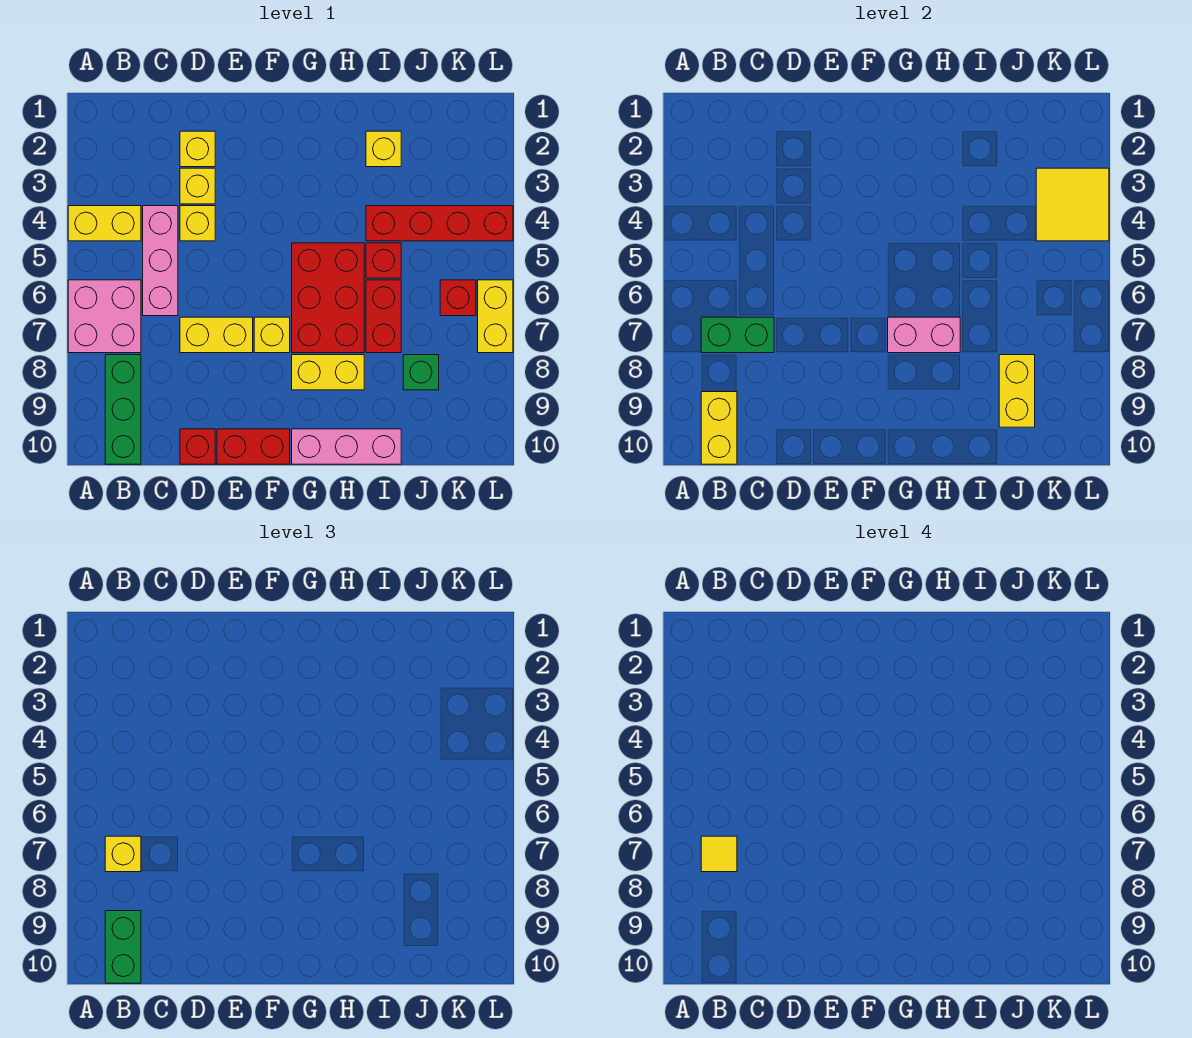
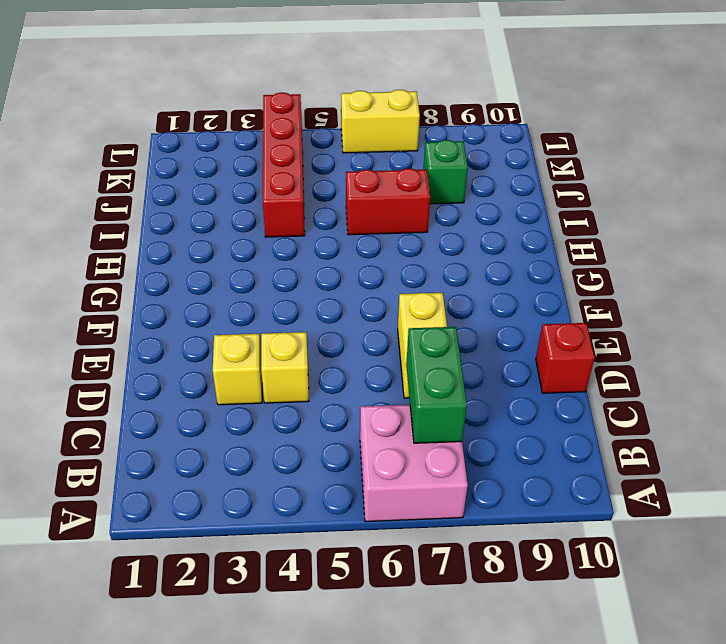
none -> yellow brick A4:B4 level 1
none -> green brick B8:B10 level 1
none -> pink brick C4:C6 level 1

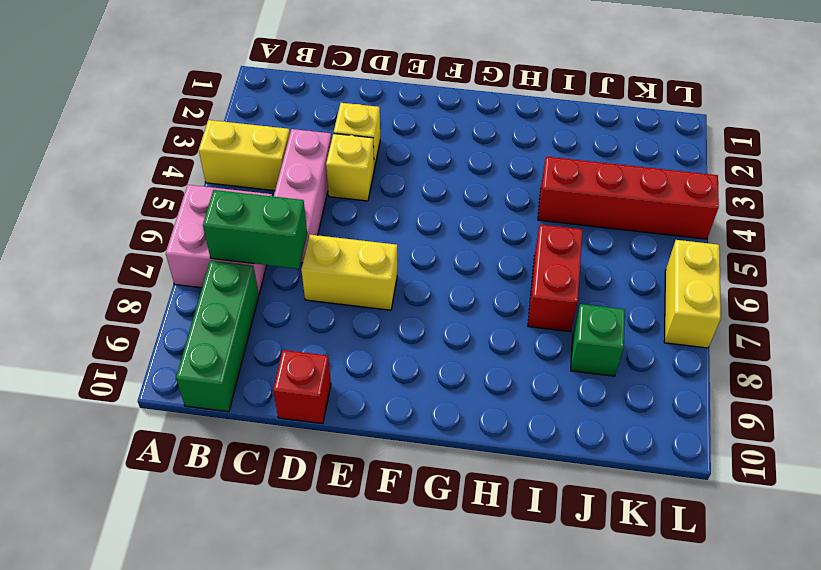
none -> yellow brick D2 level 1
none -> red brick E10:F10 level 1
none -> yellow brick F7 level 1

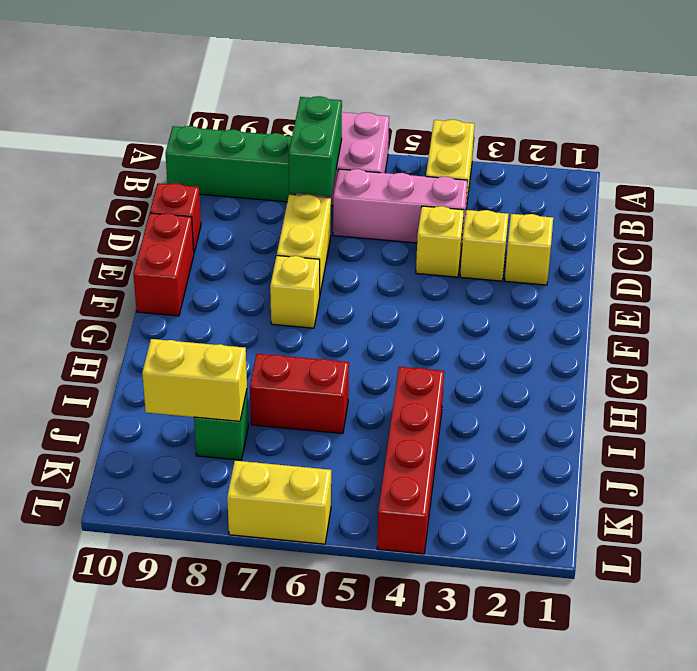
none -> red brick G5:H7 level 1
none -> yellow brick G8:H8 level 1
none -> pink brick G10:I10 level 1

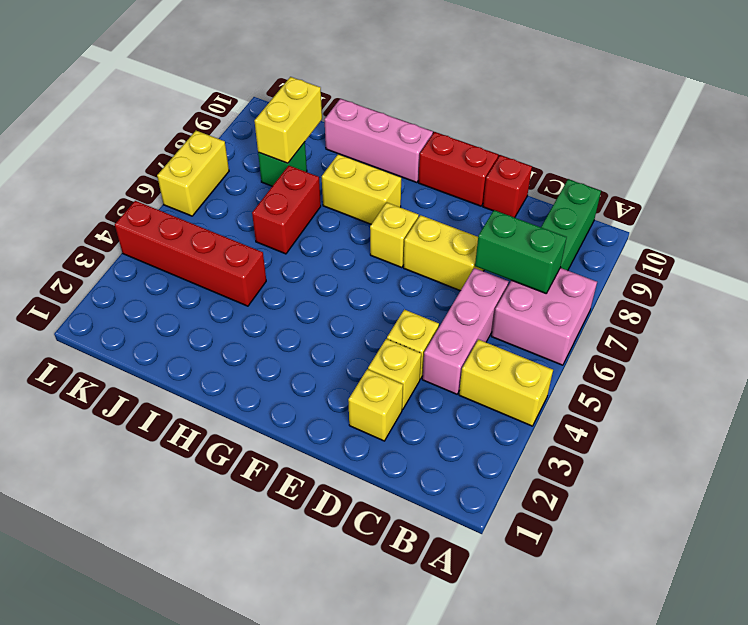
none -> red brick G5:H7 level 1
none -> yellow brick I2 level 1
none -> red brick I5 level 1

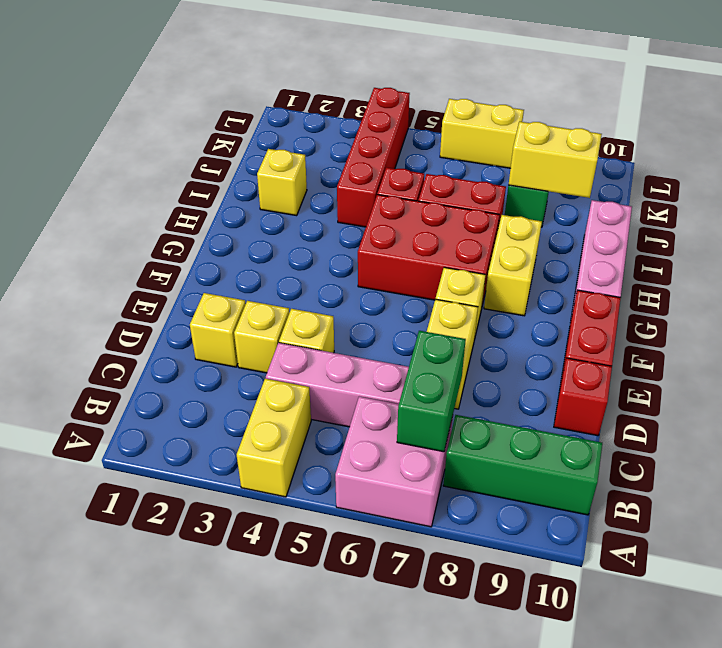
none -> red brick K6 level 1
none -> yellow brick B9:B10 level 2
none -> pink brick G7:H7 level 2

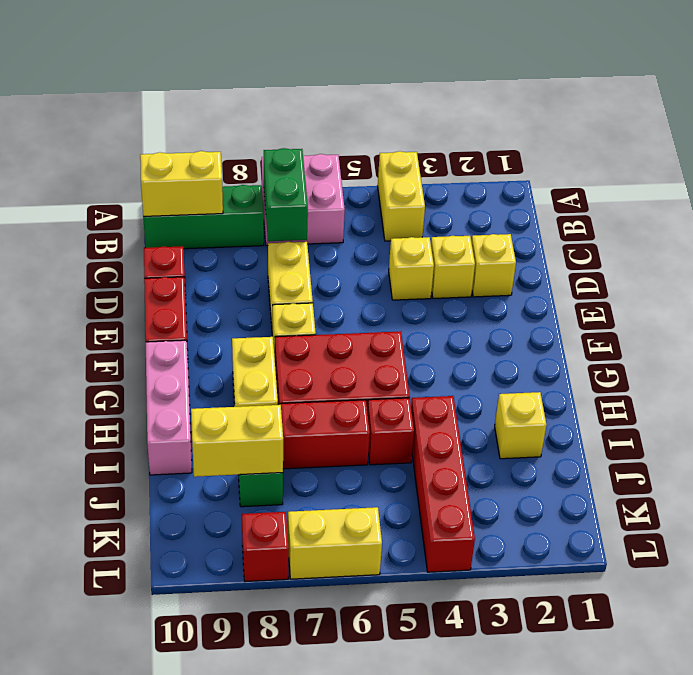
red brick L8 level 1 -> red brick K6 level 1
none -> pink brick C4:C6 level 1
none -> pink brick G7:H7 level 2
none -> yellow tile K3:L4 level 2

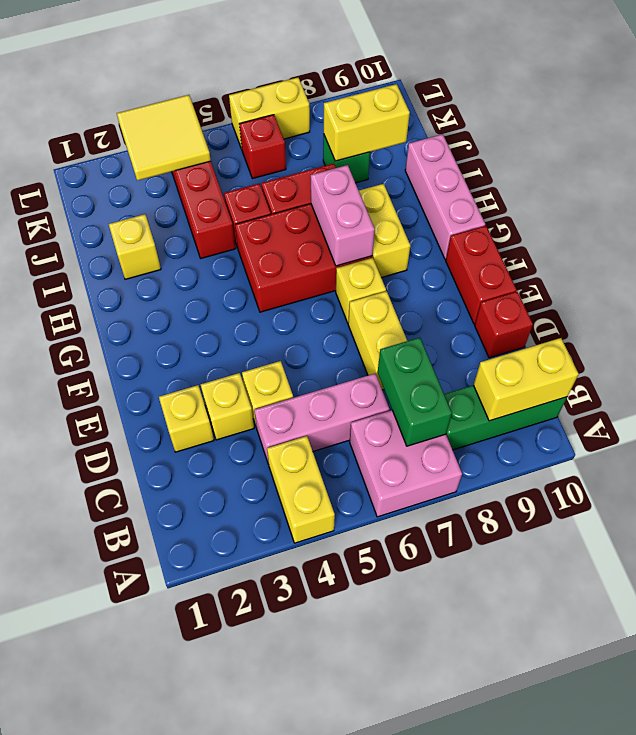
none -> yellow brick B7 level 3
none -> green brick B9:B10 level 3
none -> yellow tile B7 level 4

